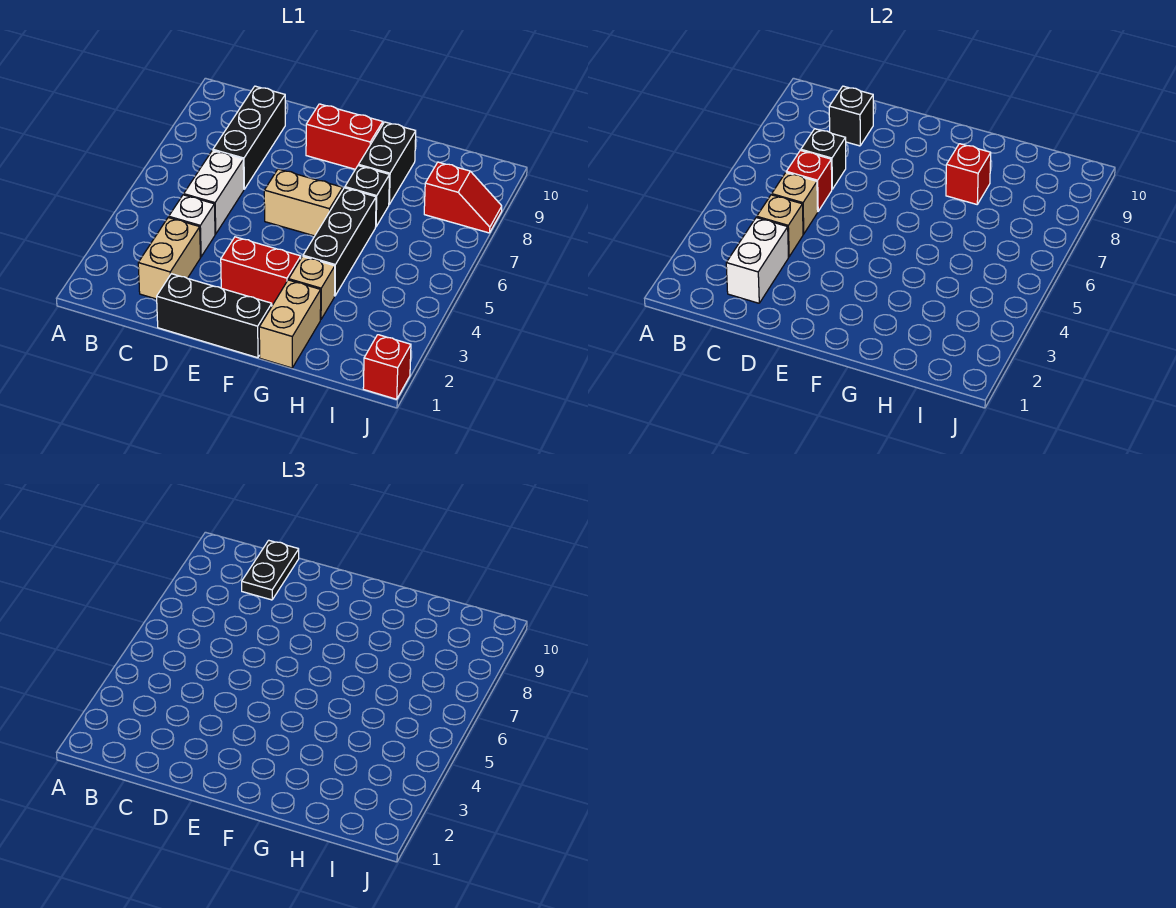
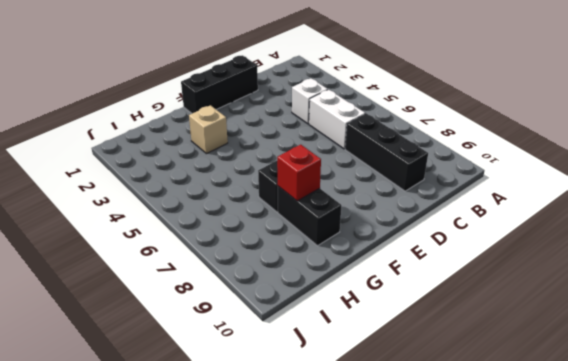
none -> tan brick C2:C3 level 1
none -> red brick E3:F3 level 1
none -> tan brick E6:F6 level 1

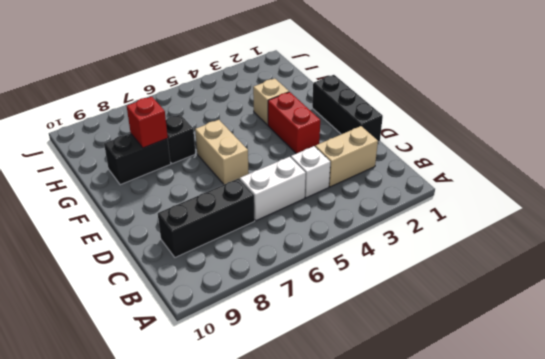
none -> red brick E9:F9 level 1
none -> tan brick G1:G2 level 1
none -> black brick G4:G6 level 1

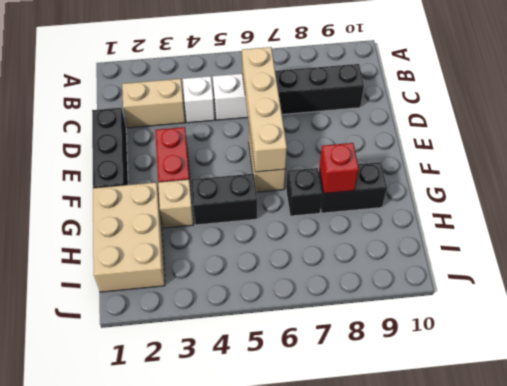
tan brick C6:F6 level 2 -> red brick C6 level 2
tan brick G1:I2 level 1 -> tan brick G1:G2 level 1
black brick G4:G5 level 1 -> black brick G4:G6 level 1
none -> red brick E9:F9 level 1
none -> red slope I8:J8 level 1 top I
none -> red brick J1 level 1

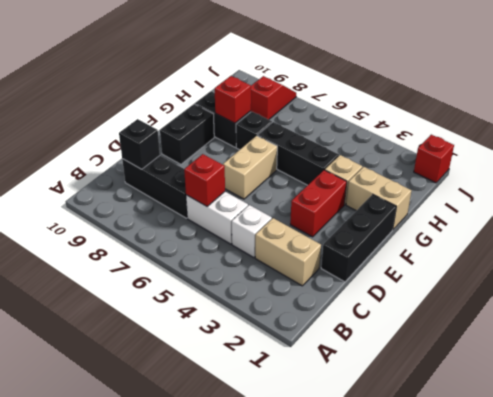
black brick E9:F9 level 1 -> red brick E9:F9 level 1
none -> white brick C2:C3 level 2
none -> tan brick C4 level 2
none -> tan brick C5 level 2

